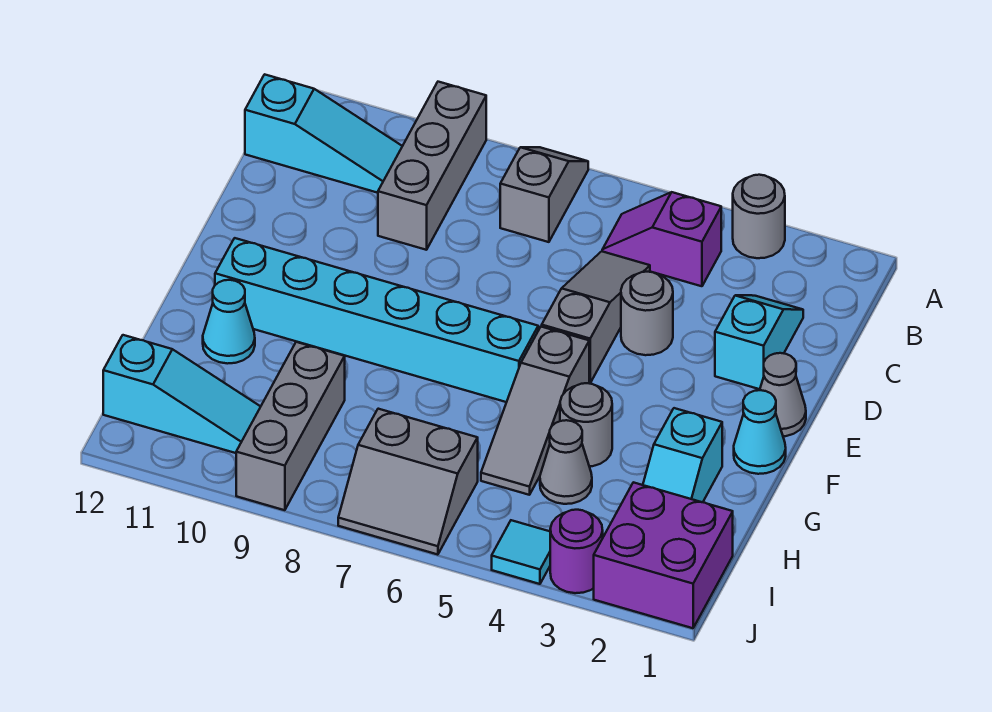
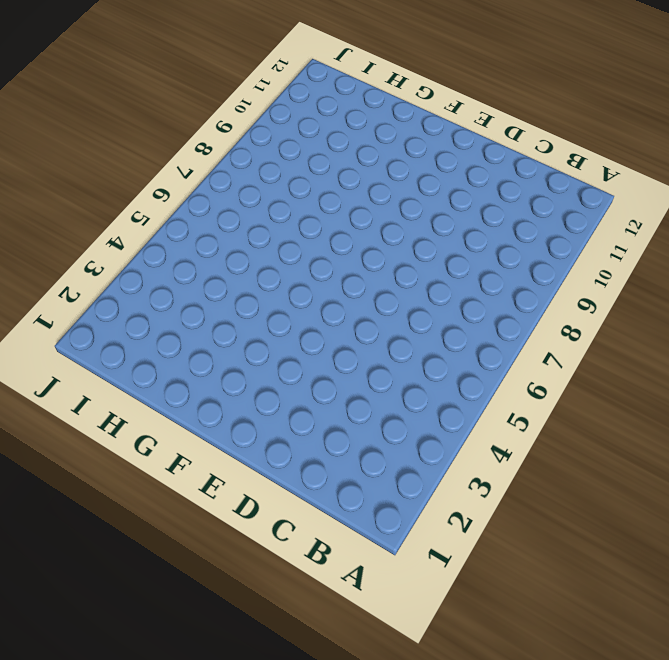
none -> grey round brick A3 level 1
none -> grey slope A7:B7 level 1 top B
none -> grey brick A9:C9 level 1

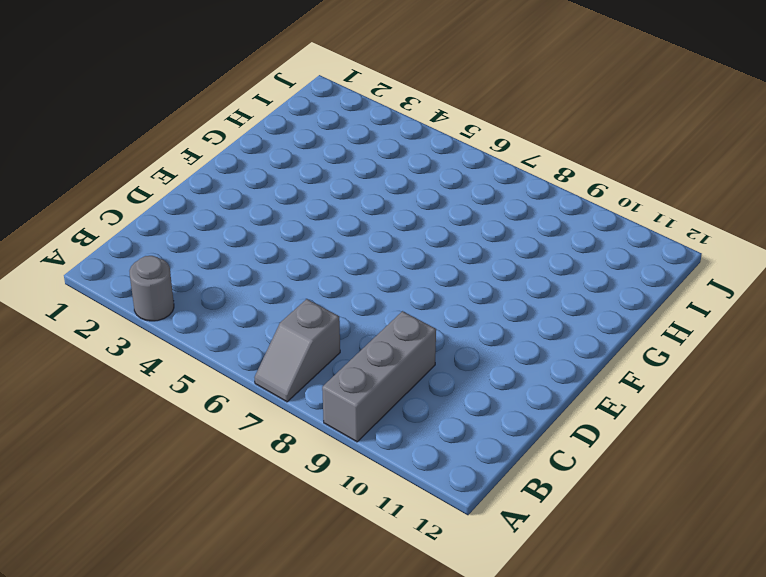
none -> purple slope B4:B5 level 1 top 4
none -> cyan slope B10:B12 level 1 top 12
none -> cyan slope C2:D2 level 1 top D

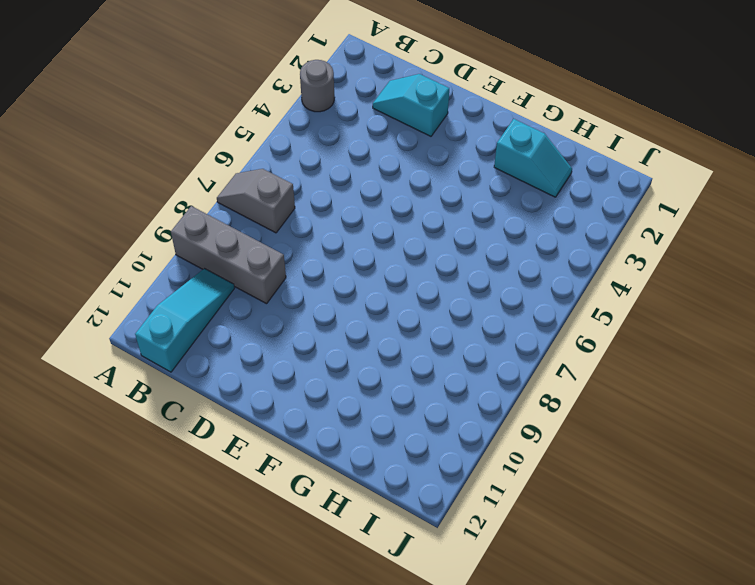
none -> purple slope B4:B5 level 1 top 4
none -> grey slope C5:E5 level 1 top E
none -> grey round brick D4 level 1

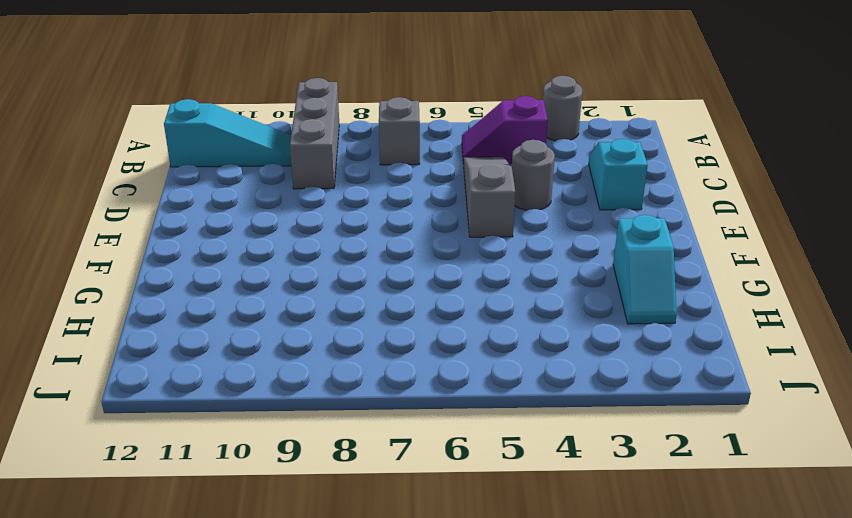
none -> grey cone E1 level 1
none -> cyan cone F1 level 1
none -> grey slope F5:H5 level 1 top F

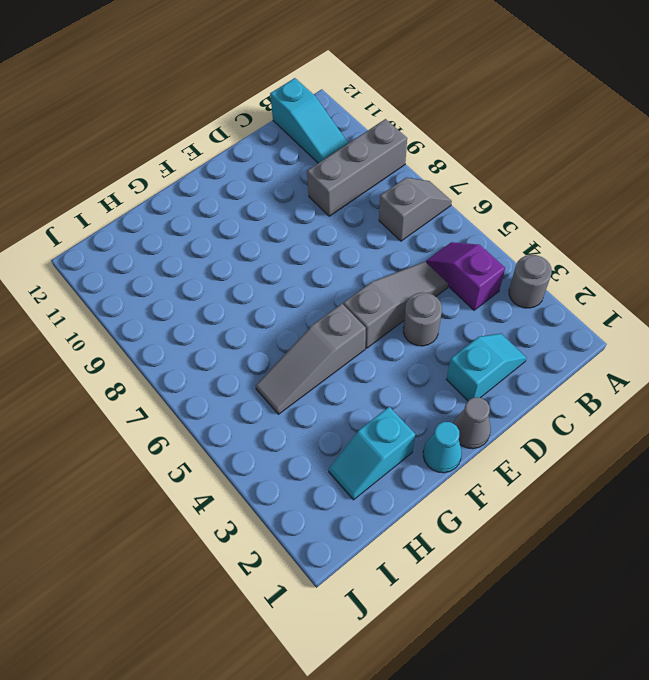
none -> cyan brick F6:F11 level 1
none -> grey round brick G4 level 1
none -> cyan cone G11 level 1

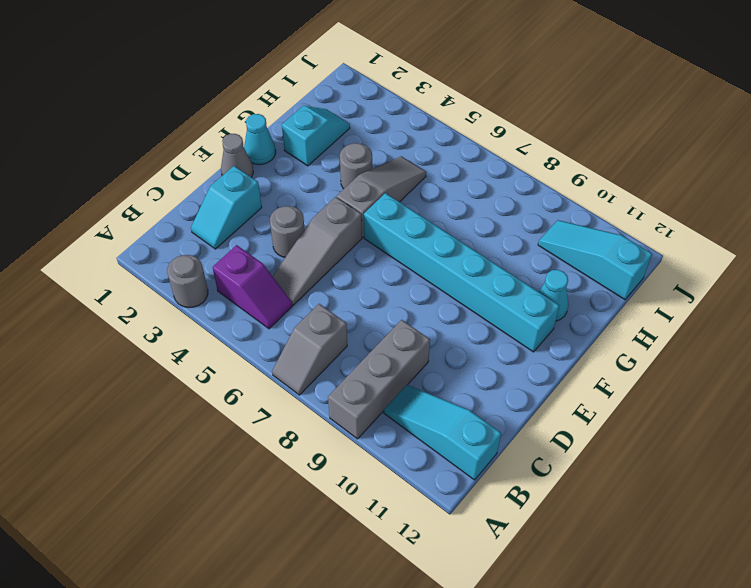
none -> grey cone H4 level 1
none -> grey brick H9:J9 level 1
none -> purple brick I1:J2 level 1

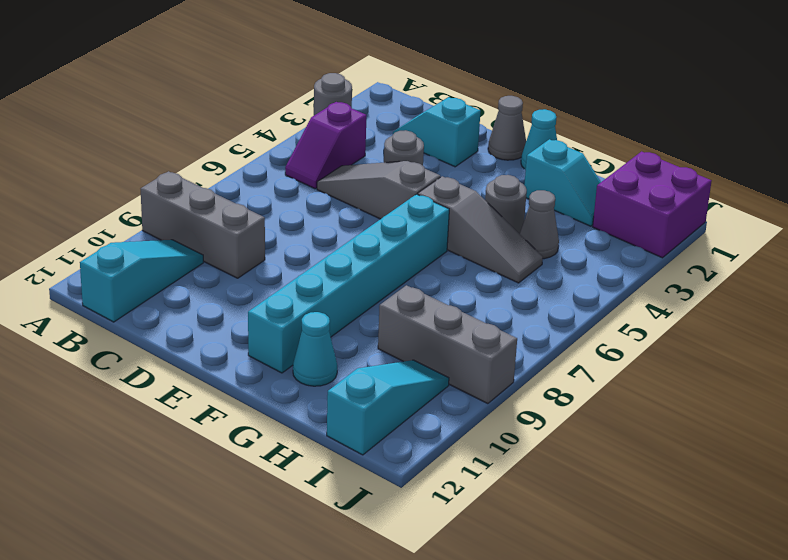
none -> grey slope A7:B7 level 1 top B
none -> grey slope I6:J7 level 1 top I
none -> purple round brick J3 level 1

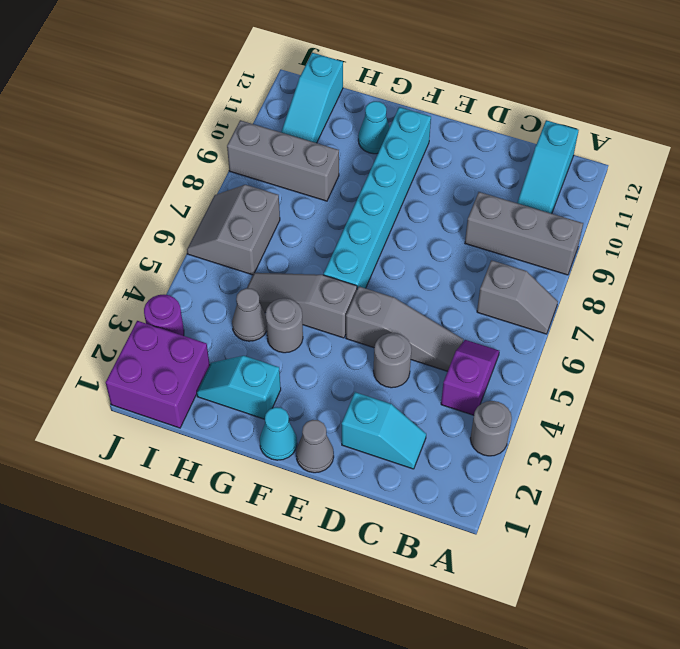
none -> cyan tile J4 level 1

